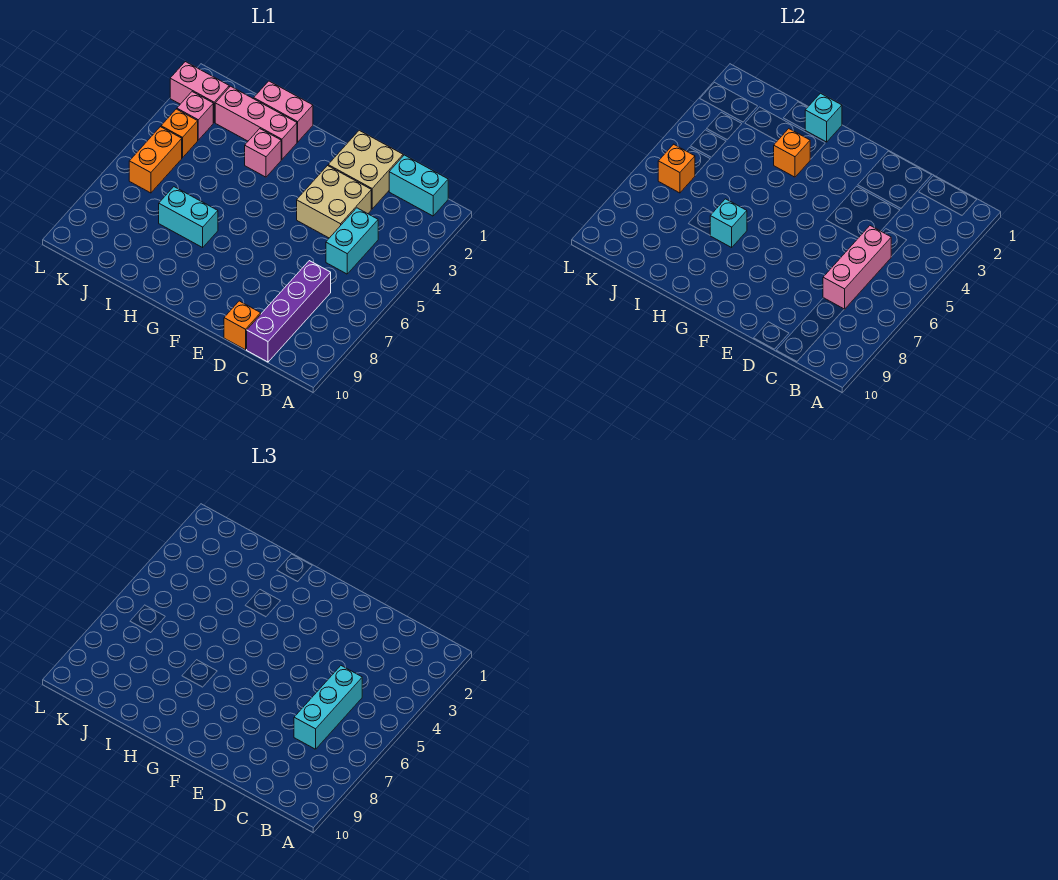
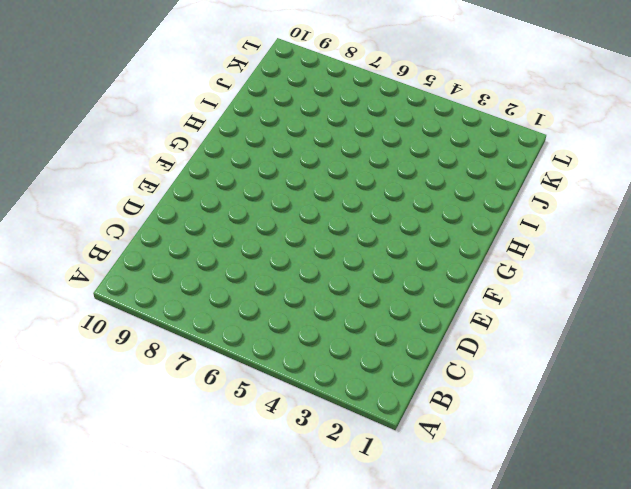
none -> cyan brick B1:C1 level 1
none -> cyan brick C4:C5 level 1
none -> purple brick C7:C10 level 1

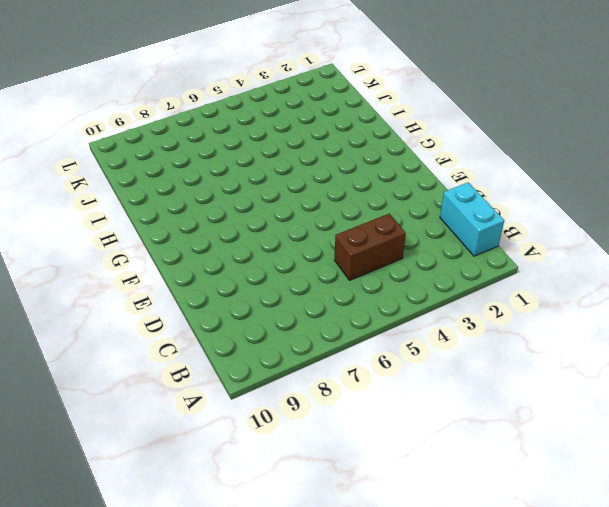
brown brick C4:C5 level 1 -> cyan brick C4:C5 level 1
none -> purple brick C7:C10 level 1
none -> tan brick D1:E2 level 1
none -> tan brick D3:E4 level 1

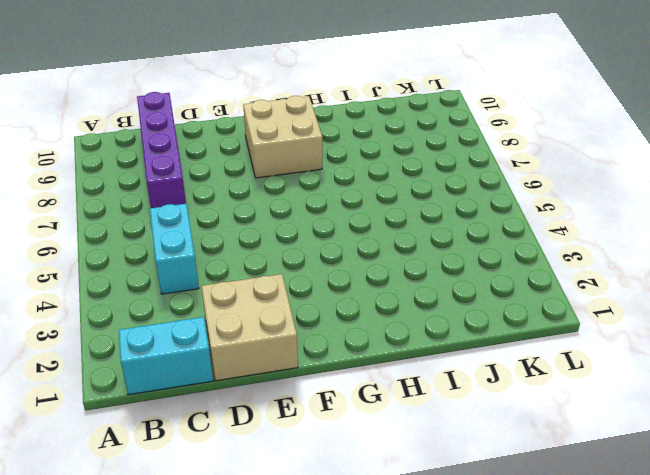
tan brick F8:G9 level 1 -> tan brick D3:E4 level 1
none -> orange brick D10 level 1
none -> pink brick H1:I1 level 1
none -> pink brick H2:J2 level 1

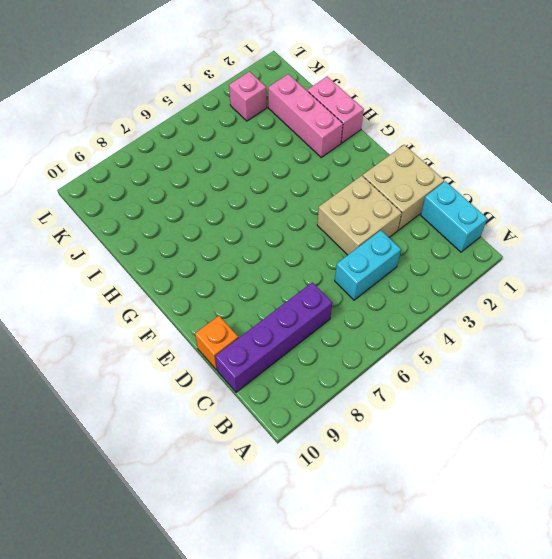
none -> pink brick H3 level 1
none -> cyan brick H7:I7 level 1
none -> pink brick K2:L2 level 1

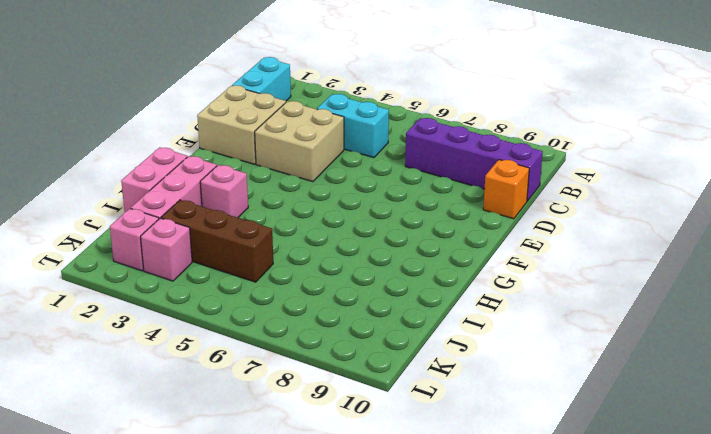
brown brick J3:J5 level 1 -> none
pink brick K2 level 1 -> pink brick K2:L2 level 1
none -> cyan brick H7:I7 level 1
none -> orange brick K4 level 1
none -> orange brick K5:K6 level 1

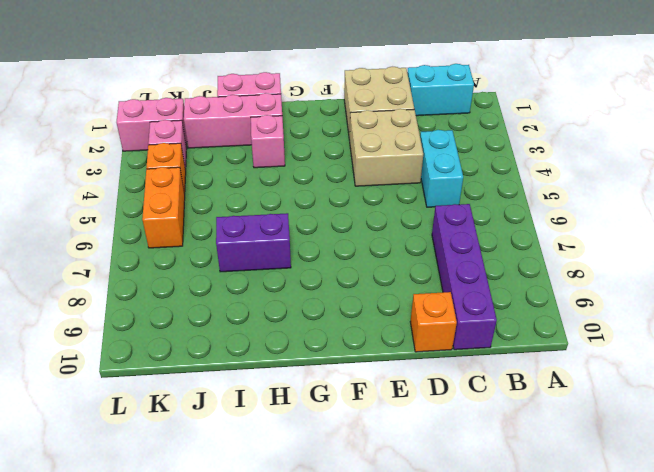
purple brick H7:I7 level 1 -> cyan brick H7:I7 level 1
none -> pink brick C5:C7 level 2
none -> cyan brick H1 level 2
none -> orange brick H3 level 2

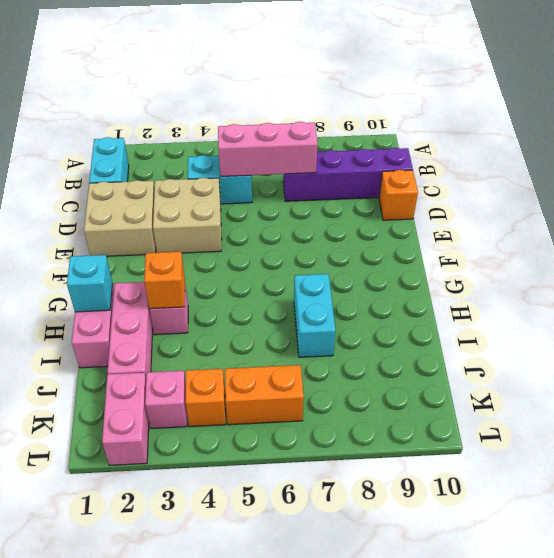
none -> cyan brick H7 level 2
none -> orange brick K6 level 2
none -> cyan brick C5:C7 level 3

